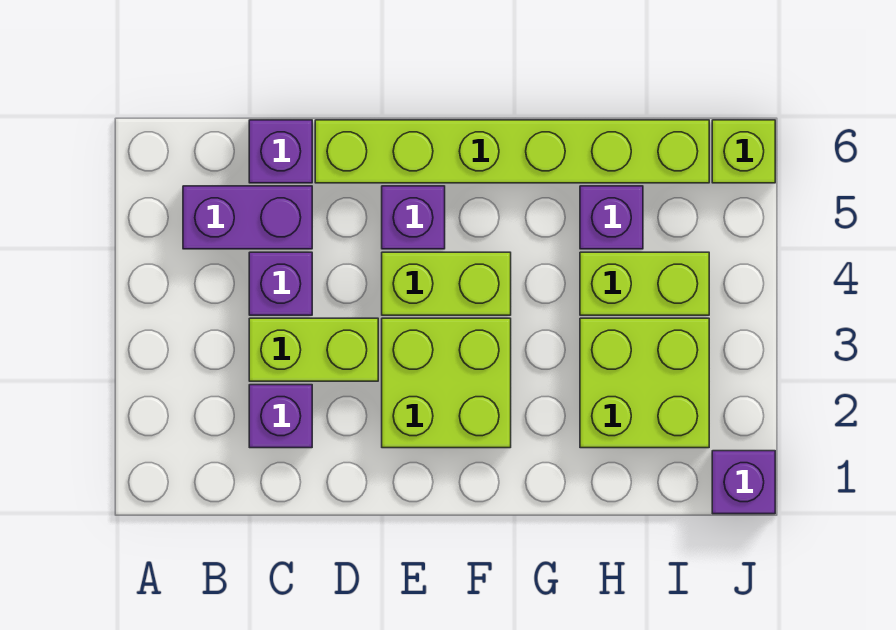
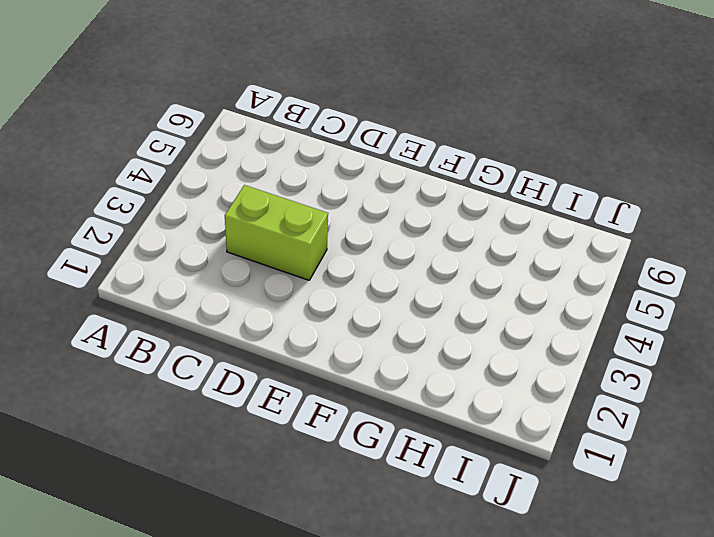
none -> purple brick B5:C5 level 1
none -> purple brick C2 level 1
none -> purple brick C4 level 1

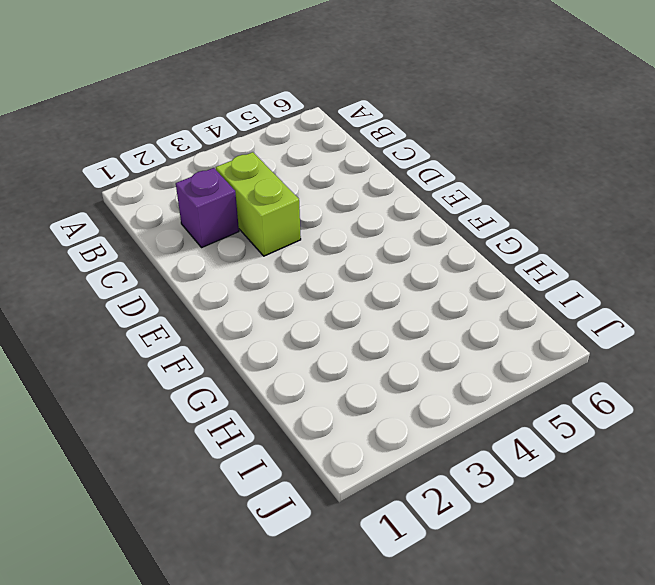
none -> purple brick B5:C5 level 1
none -> purple brick C4 level 1
none -> purple brick C6 level 1

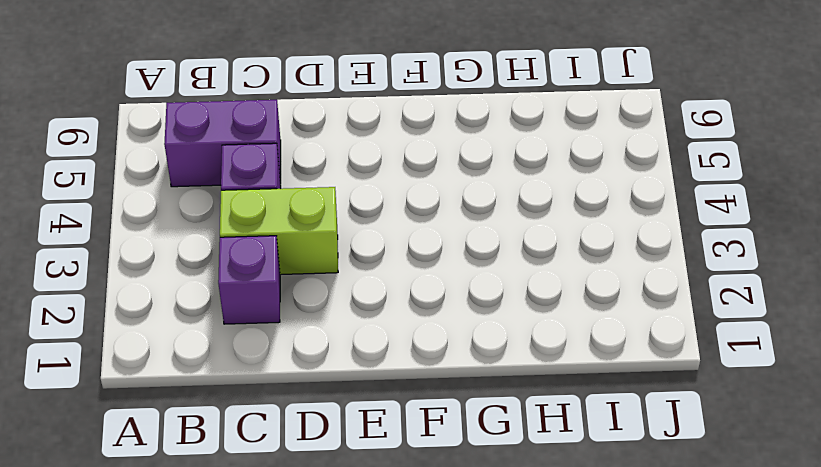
none -> purple brick C6 level 1
none -> lime brick D6:I6 level 1
none -> lime brick E2:F3 level 1

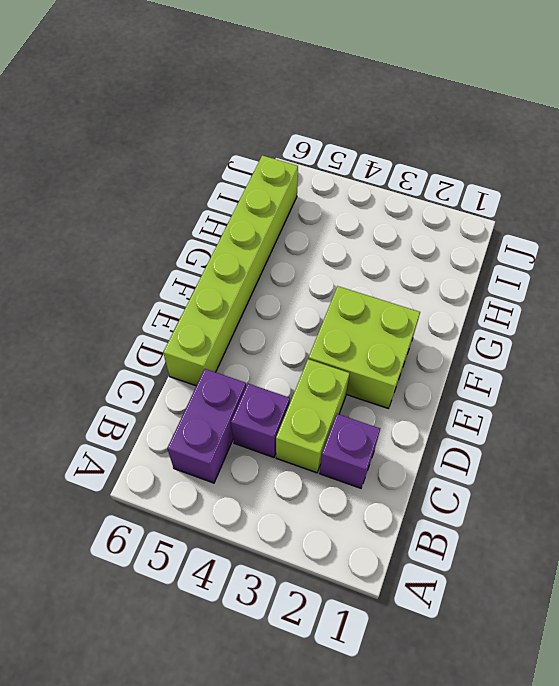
none -> purple brick C6 level 1
none -> lime brick E4:F4 level 1
none -> purple brick E5 level 1

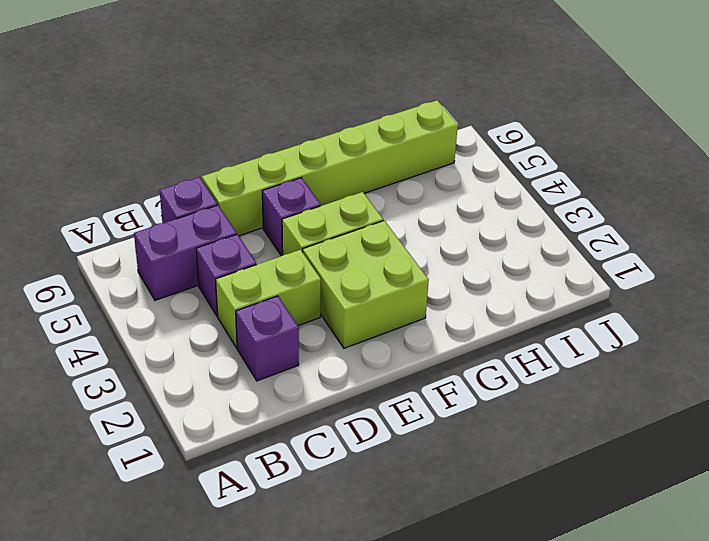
none -> lime brick H2:I3 level 1
none -> lime brick H4:I4 level 1
none -> purple brick H5 level 1

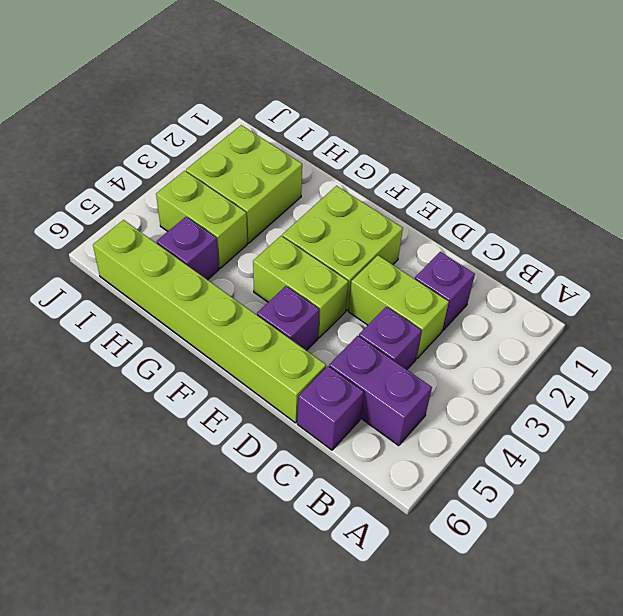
none -> purple brick J1 level 1
none -> lime brick J6 level 1

